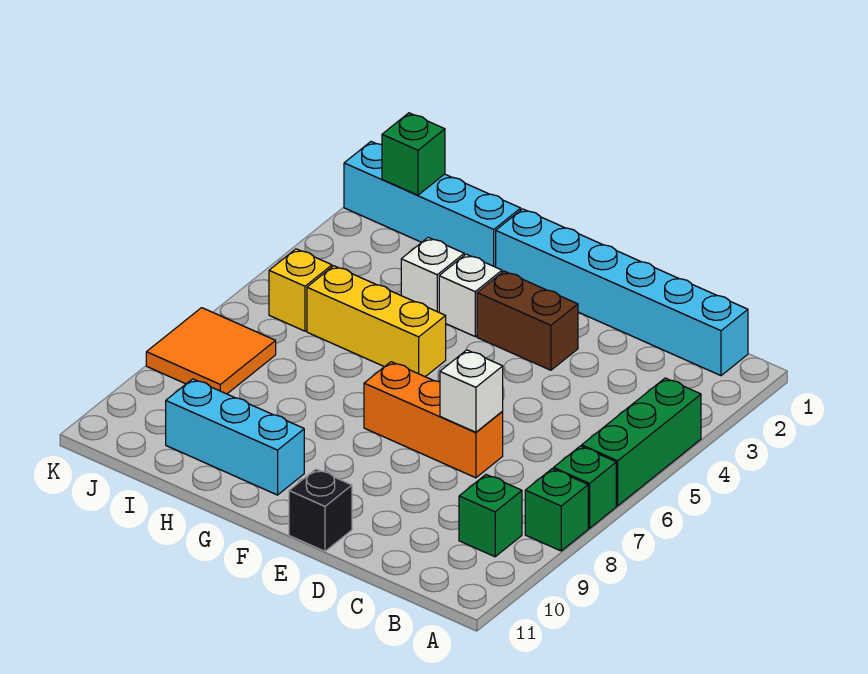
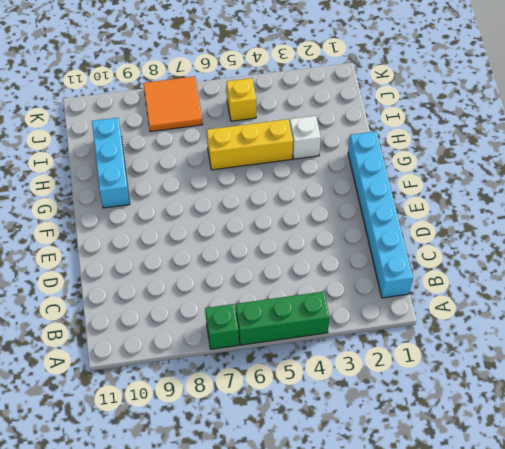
yellow brick H4:H6 level 1 -> yellow brick G5:I5 level 1
none -> green brick A8 level 1
none -> green brick B9 level 1
none -> orange brick D7:F7 level 1

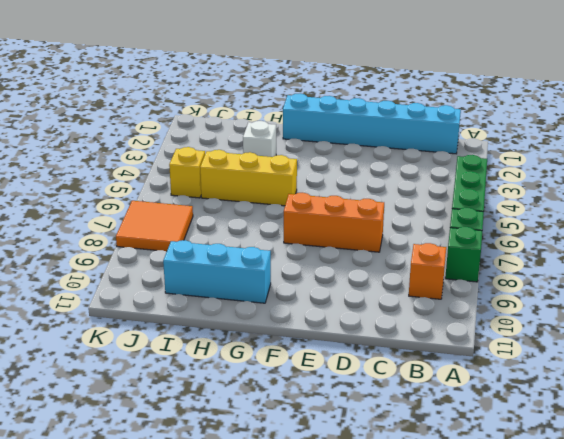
orange brick B9 level 1 -> green brick B9 level 1
none -> brown brick E3:F3 level 1
none -> black brick E11 level 1
none -> white brick G3 level 1

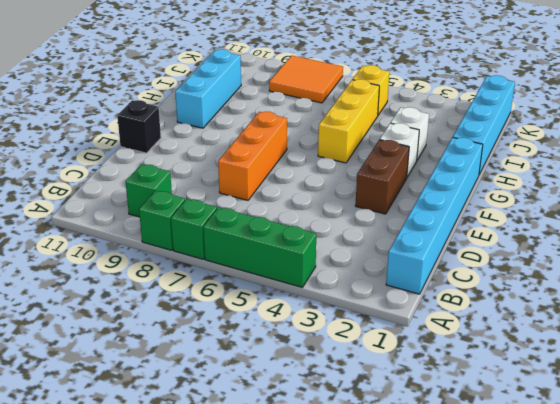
none -> white brick D7 level 2
none -> green brick J1 level 2

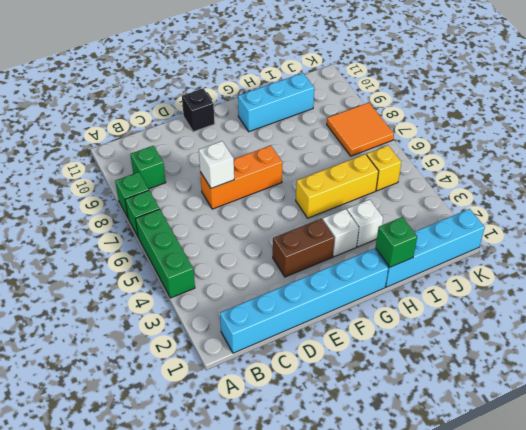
green brick H1 level 2 -> green brick J1 level 2

